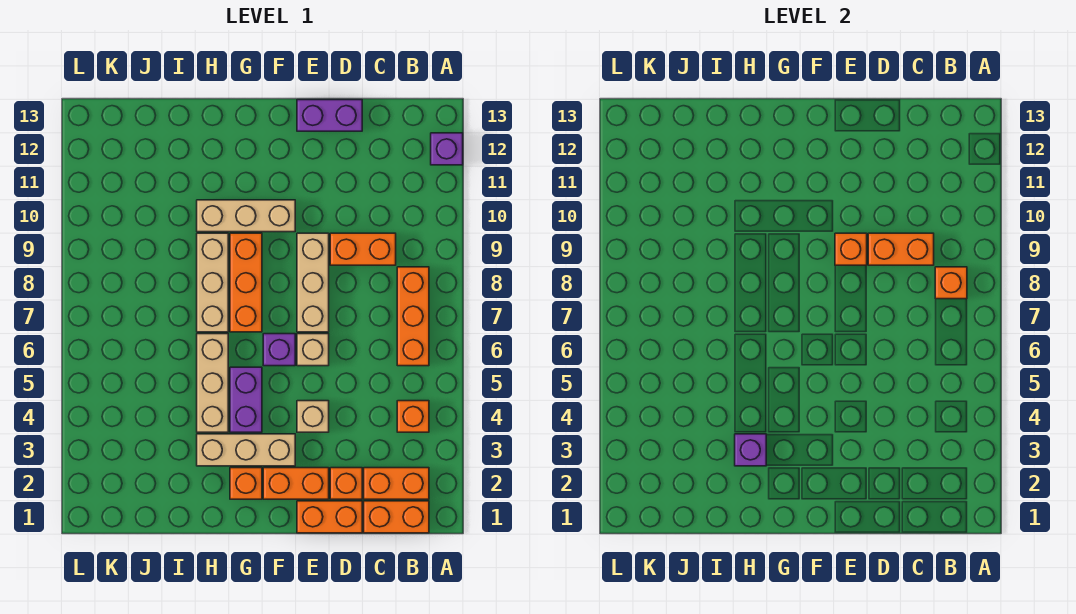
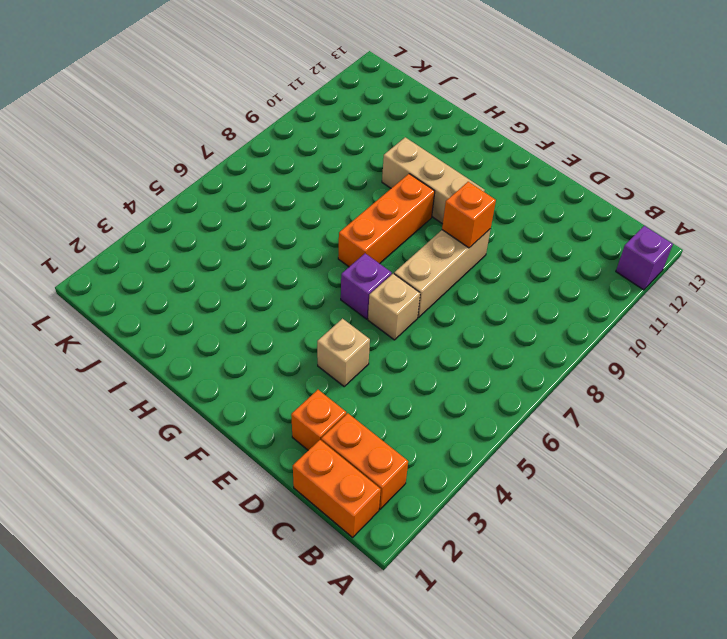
none -> orange brick B4 level 1
none -> orange brick B6:B8 level 1
none -> orange brick C9:D9 level 1

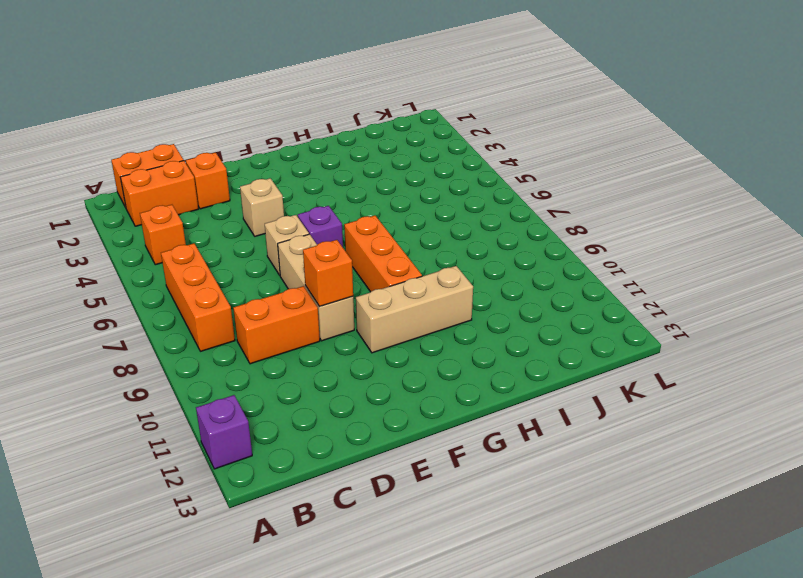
none -> orange brick D1:E1 level 1
none -> purple brick D13:E13 level 1
none -> orange brick E2:F2 level 1

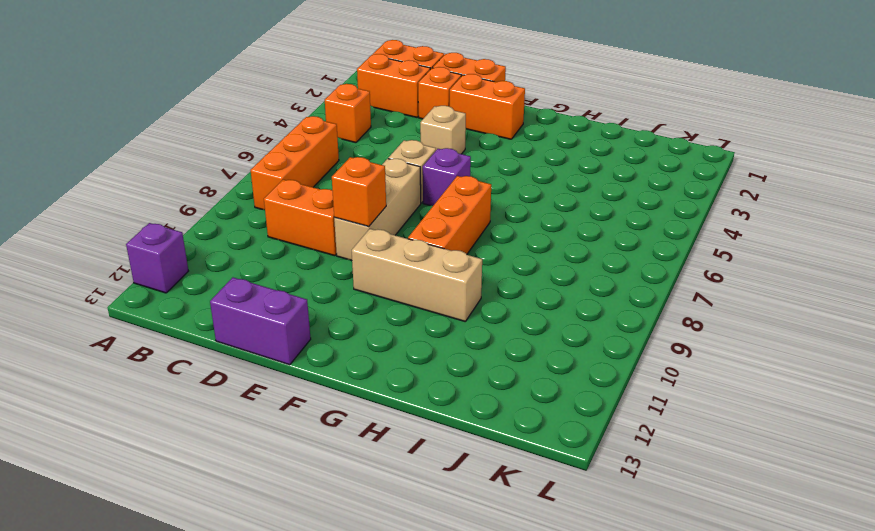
none -> tan brick F3:H3 level 1
none -> orange brick G2 level 1
none -> purple brick G4:G5 level 1

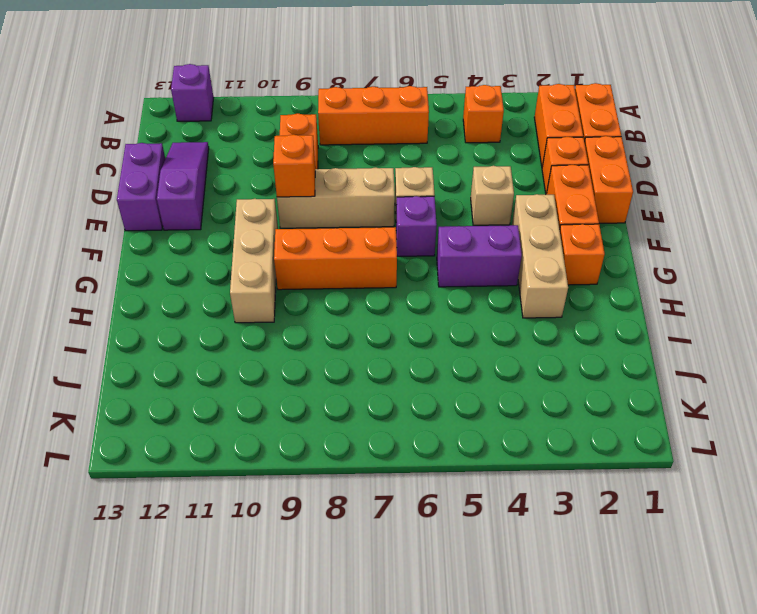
purple slope C12:E12 level 1 top E -> none
none -> tan brick H4:H6 level 1
none -> tan brick H7:H9 level 1
none -> orange brick B8 level 2

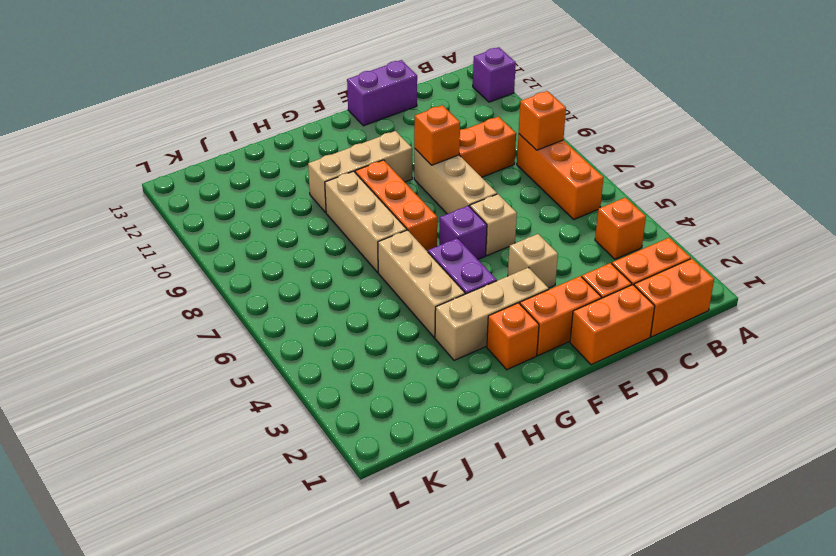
none -> orange brick C9:D9 level 2
none -> purple brick H3 level 2

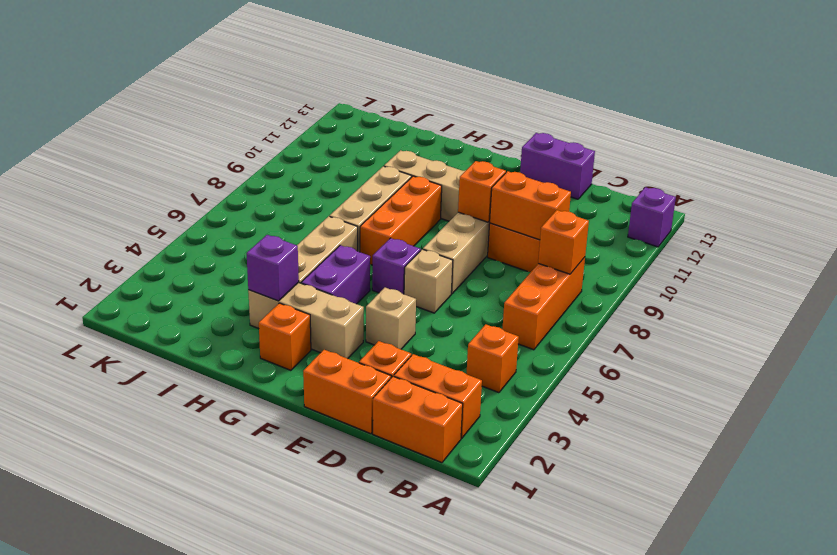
none -> orange brick E2:F2 level 1

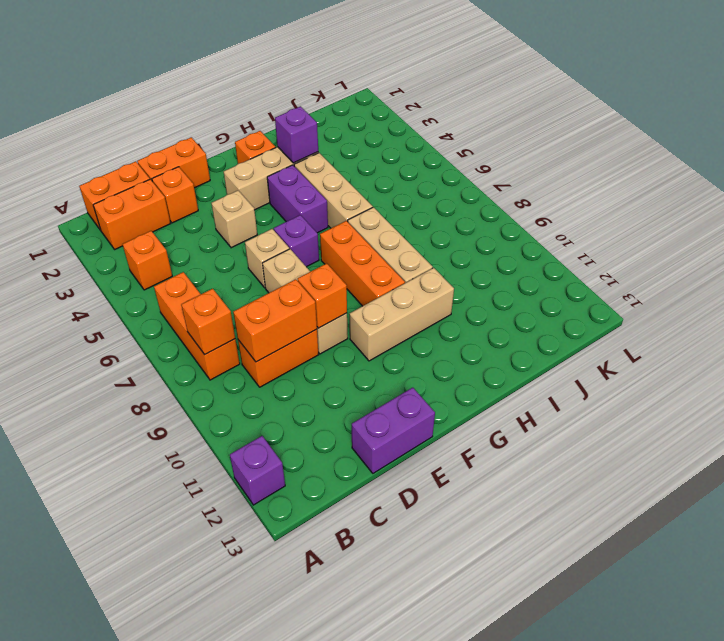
none -> orange brick E2:F2 level 1

